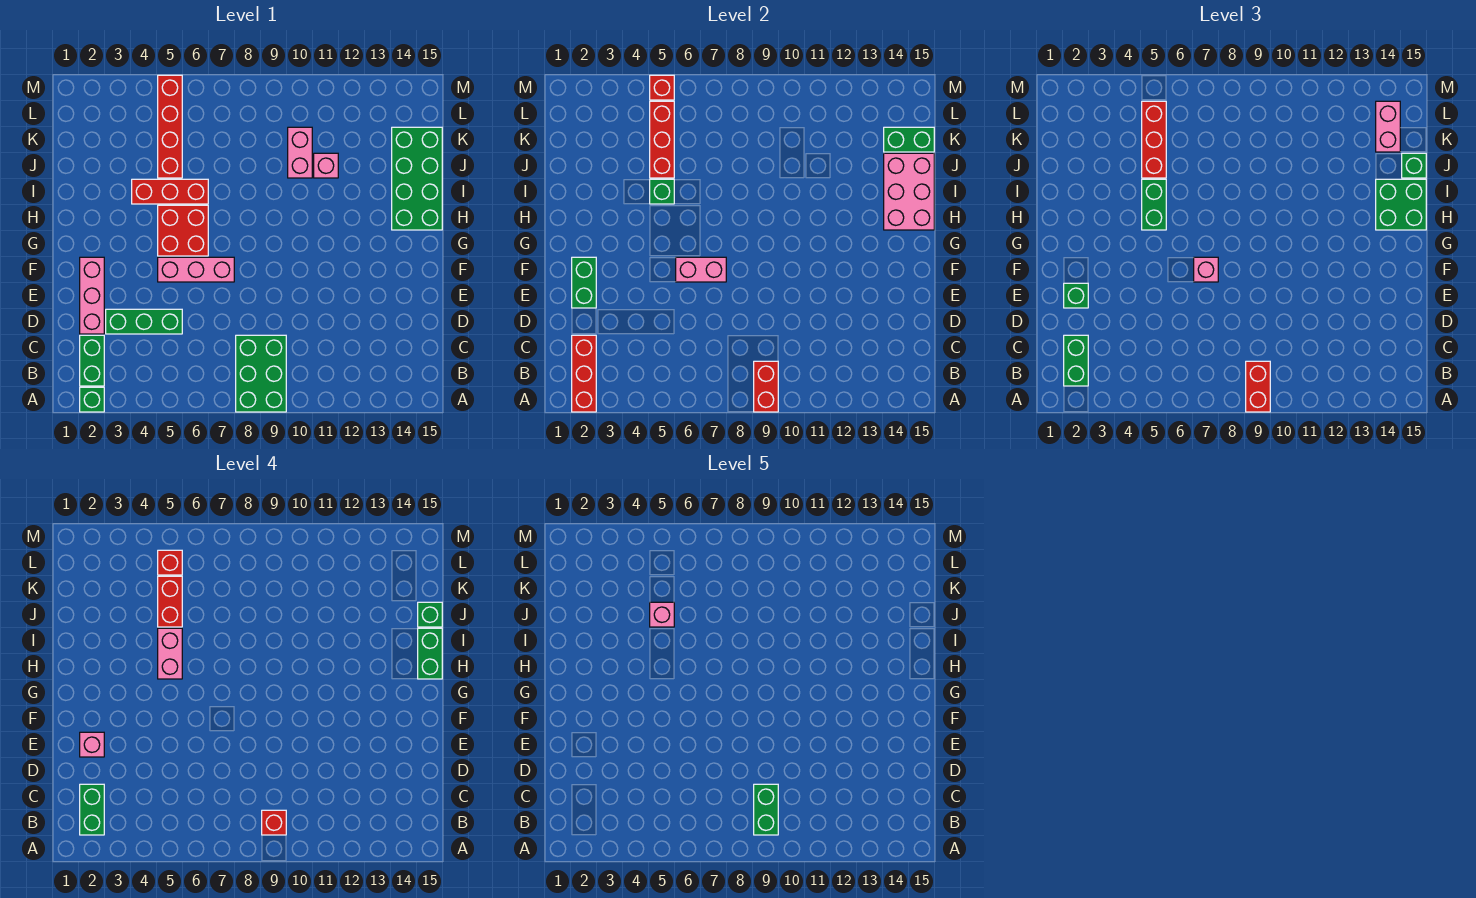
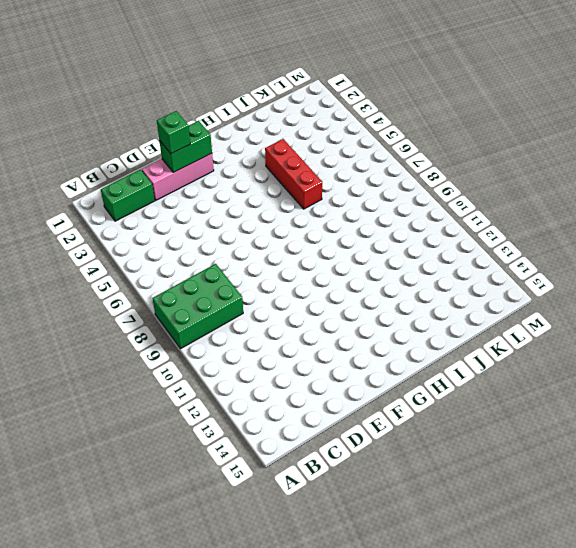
none -> green brick A2 level 1
none -> green brick D3:D5 level 1
none -> pink brick F5:F7 level 1
none -> red brick G5:H6 level 1

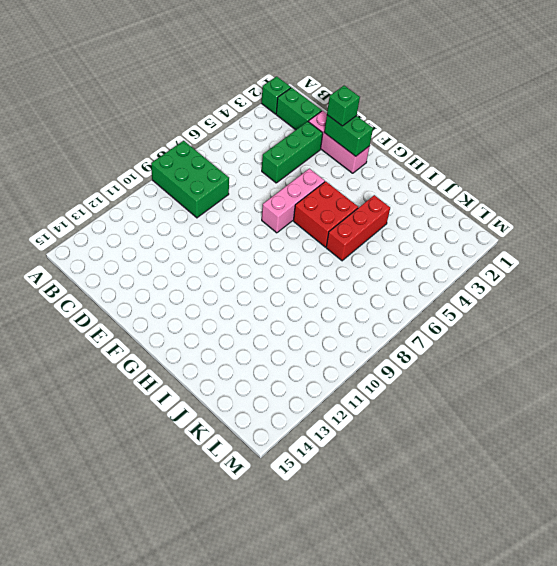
none -> green brick H14:K15 level 1
none -> red brick J5:M5 level 1
none -> pink brick J10:K10 level 1
none -> pink brick J11 level 1

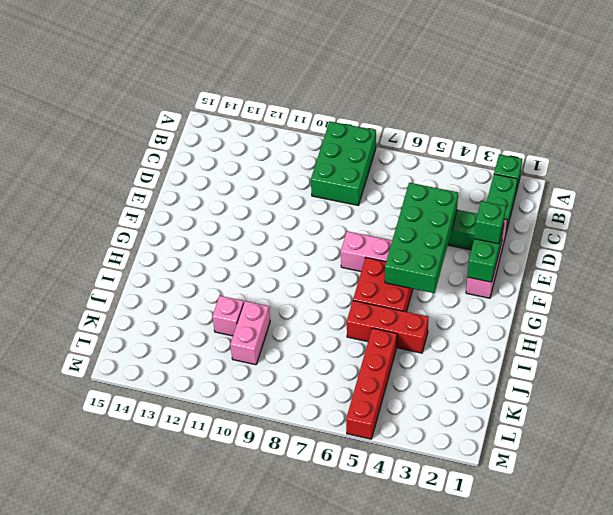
green brick D4:G5 level 2 -> green brick H14:K15 level 1
none -> red brick A2:C2 level 2
none -> red brick A9:B9 level 2
none -> pink brick F6:F7 level 2
none -> pink brick H14:J15 level 2

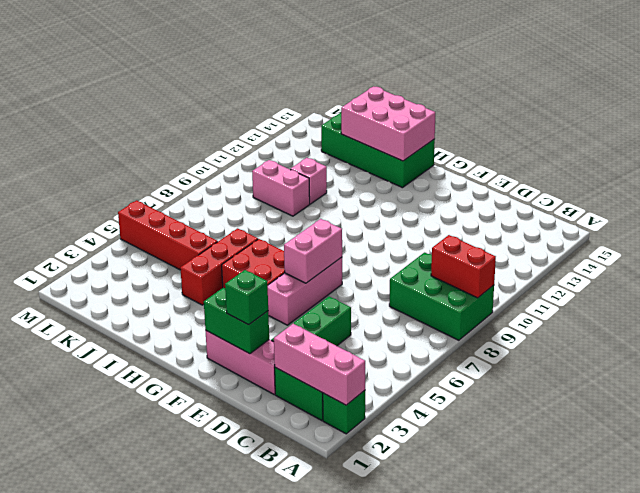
pink brick A2:C2 level 2 -> red brick A2:C2 level 2
none -> green brick I5 level 2
none -> red brick J5:L5 level 2
none -> green brick K14:K15 level 2
none -> red brick M5 level 2

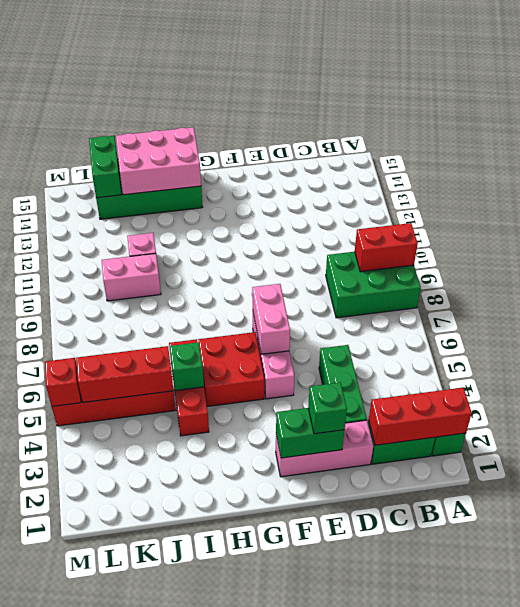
none -> red brick A9:B9 level 3
none -> green brick B2:C2 level 3
none -> pink brick F7 level 3
none -> green brick H5:I5 level 3

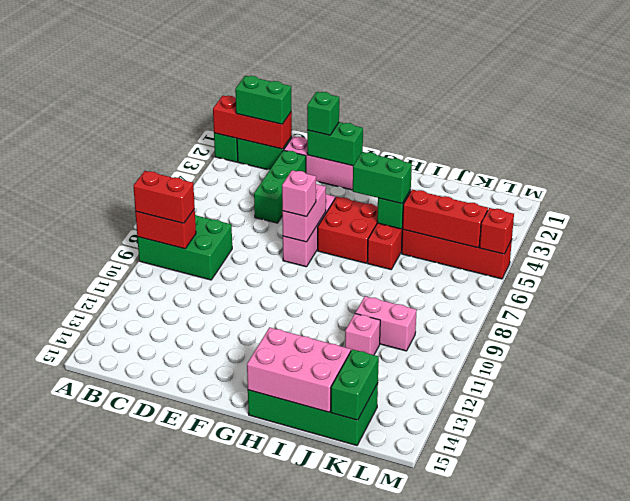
none -> green brick H14:I15 level 3
none -> red brick J5:L5 level 3
none -> green brick J15 level 3
none -> pink brick K14:L14 level 3

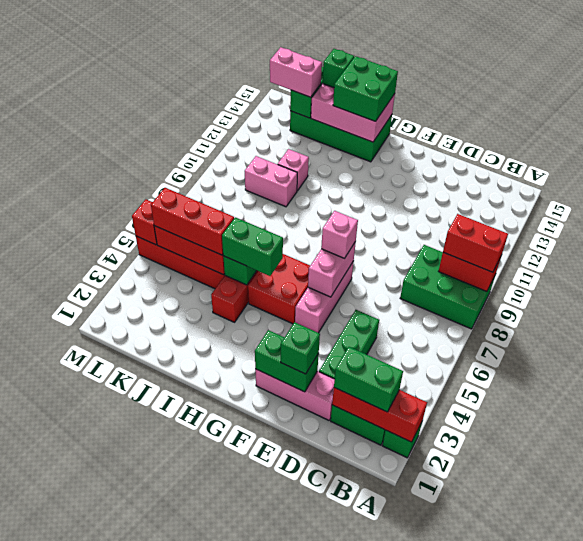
none -> green brick B2:C2 level 4
none -> red brick B9 level 4
none -> pink brick E2 level 4
none -> pink brick H5:I5 level 4

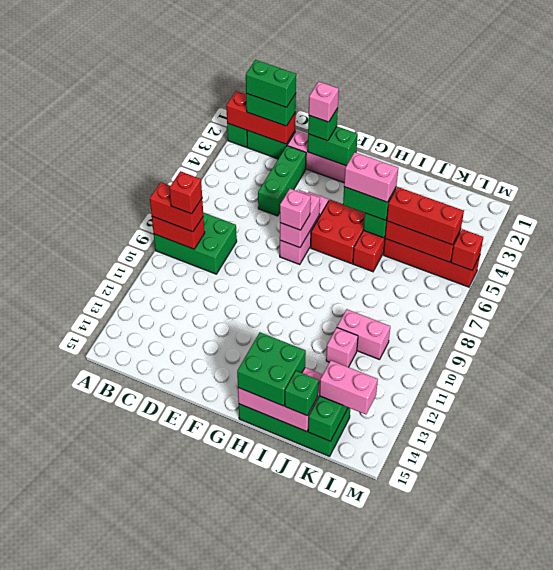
none -> green brick H15:I15 level 4
none -> red brick J5:K5 level 4
none -> green brick J15 level 4
none -> red brick L5 level 4

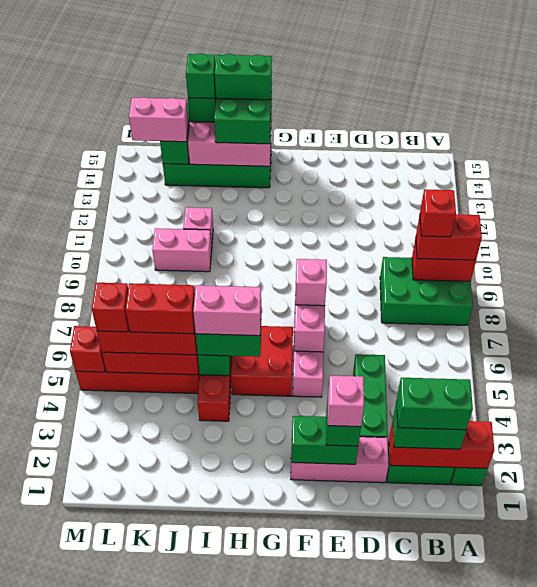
none -> green brick B9:C9 level 5
none -> pink brick J5 level 5

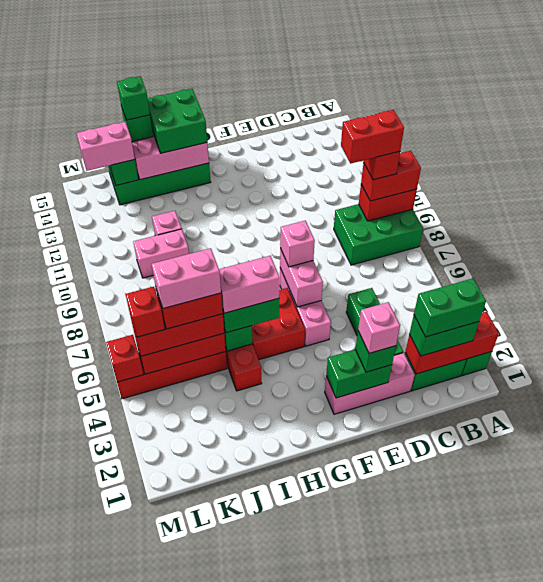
red brick B9:C9 level 5 -> green brick B9:C9 level 5
pink brick J5:K5 level 5 -> pink brick J5 level 5
none -> green brick H15:I15 level 4

